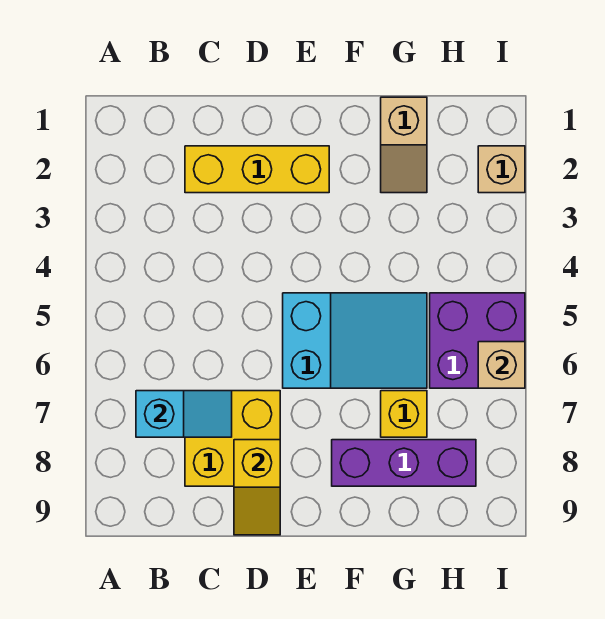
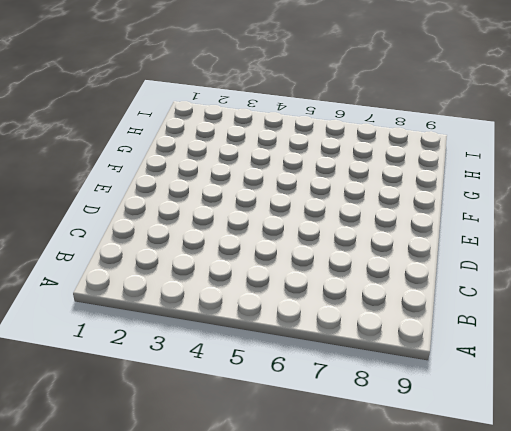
none -> yellow brick C2:E2 level 1
none -> yellow brick C7:D8 level 1

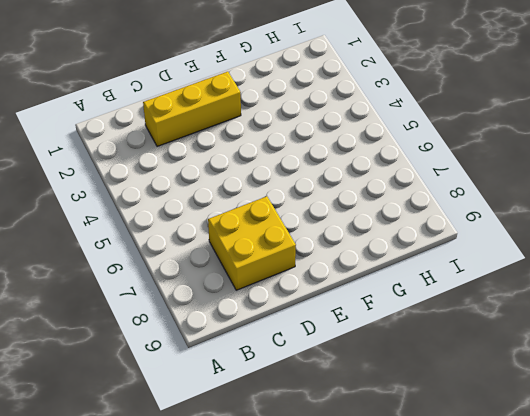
none -> cyan slope E5:G6 level 1 top E
none -> purple brick F8:H8 level 1

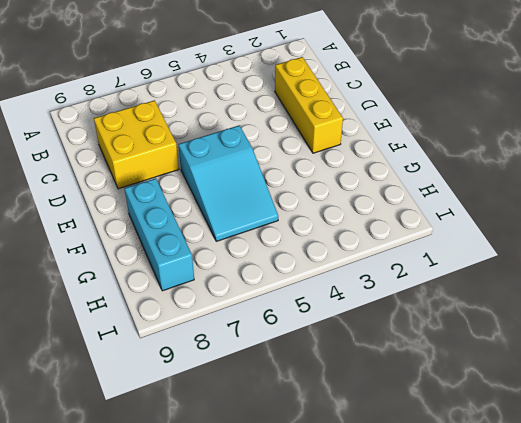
cyan brick F8:H8 level 1 -> purple brick F8:H8 level 1
none -> tan slope G1:G2 level 1 top 1
none -> yellow brick G7 level 1

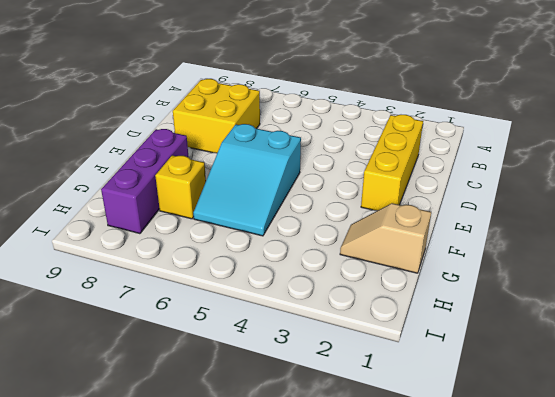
none -> purple brick H5:I6 level 1
none -> tan brick I2 level 1

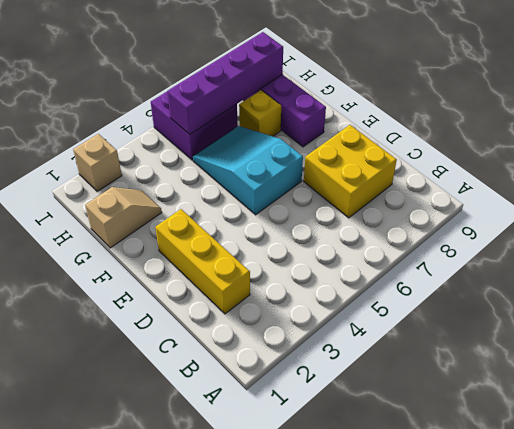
purple brick H5:H8 level 2 -> none
none -> cyan slope B7:C7 level 2 top B
none -> yellow slope D8:D9 level 2 top 8

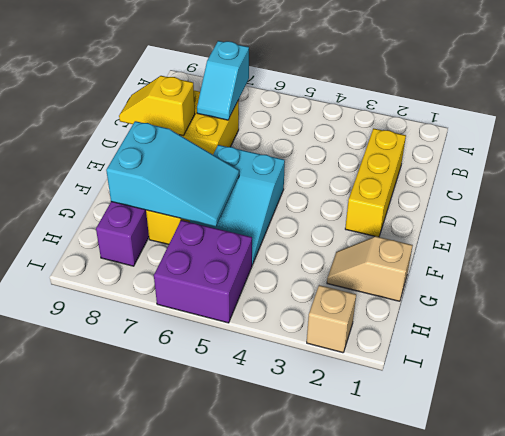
cyan slope F6:G8 level 2 top 8 -> none
none -> tan brick I6 level 2

